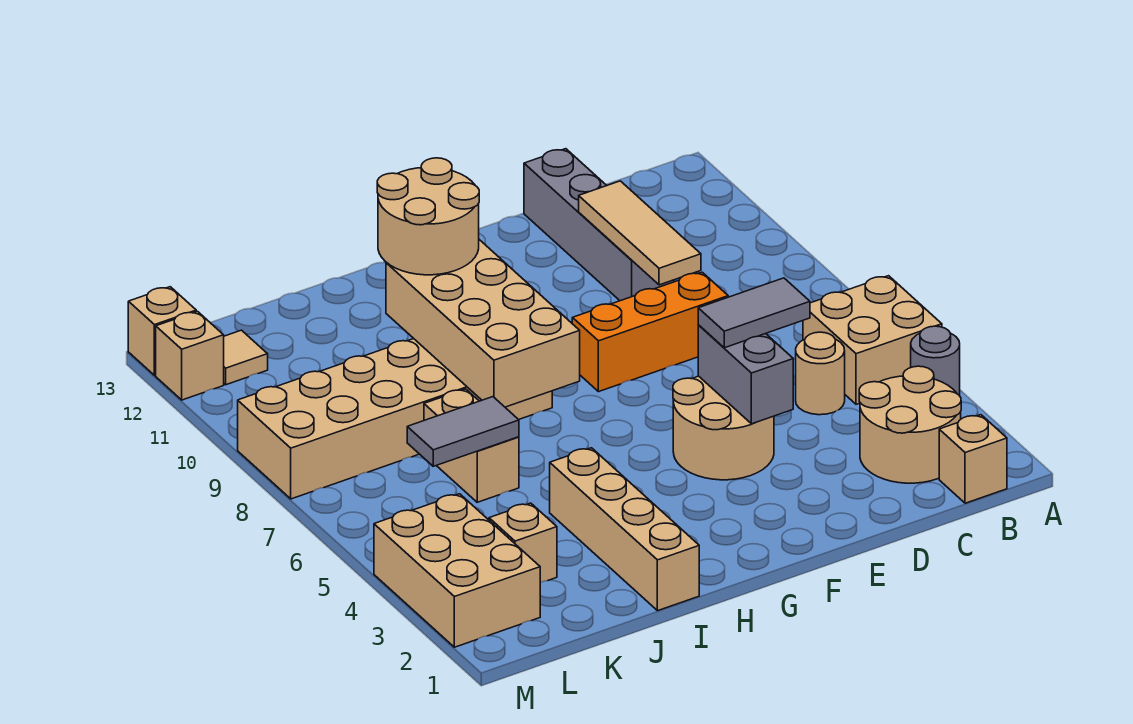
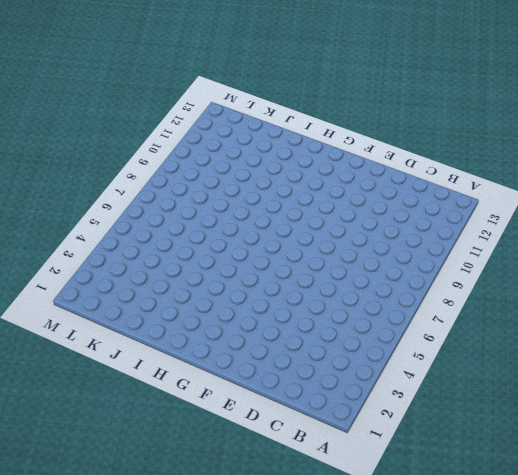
none -> grey round brick A4 level 1
none -> tan brick A5:B6 level 1
none -> tan brick B1 level 1

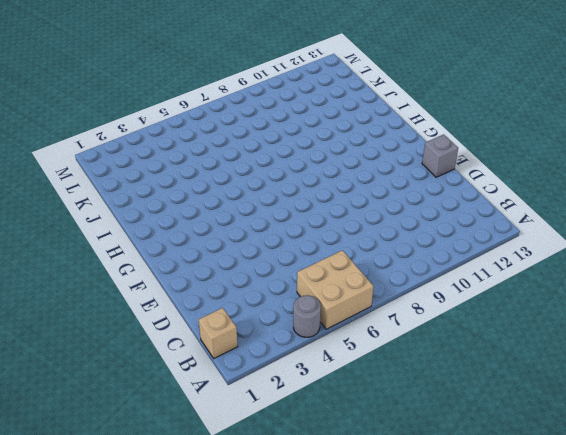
grey brick E13 level 1 -> none
none -> tan round brick B2:C3 level 1
none -> tan round brick C5 level 1
none -> orange brick D8:F8 level 1

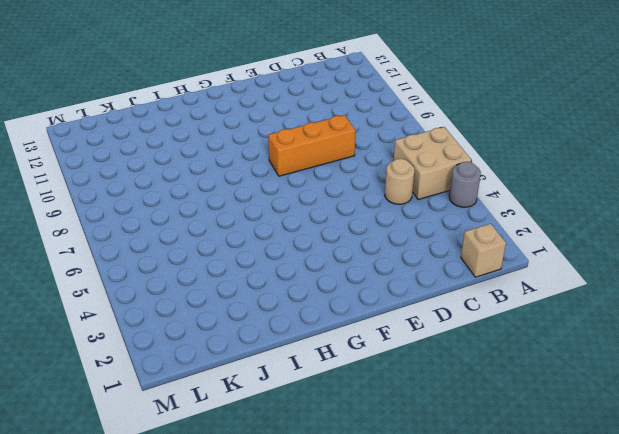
none -> tan round brick B2:C3 level 1
none -> grey brick D10:D13 level 1
none -> tan round brick E4:F5 level 1

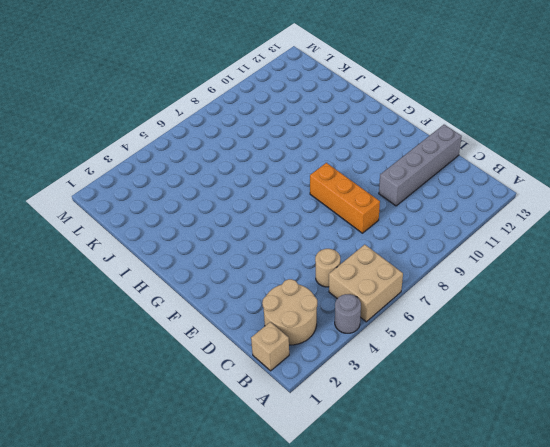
none -> tan round brick E4:F5 level 1
none -> tan brick H8:M9 level 1
none -> tan brick I1:I4 level 1

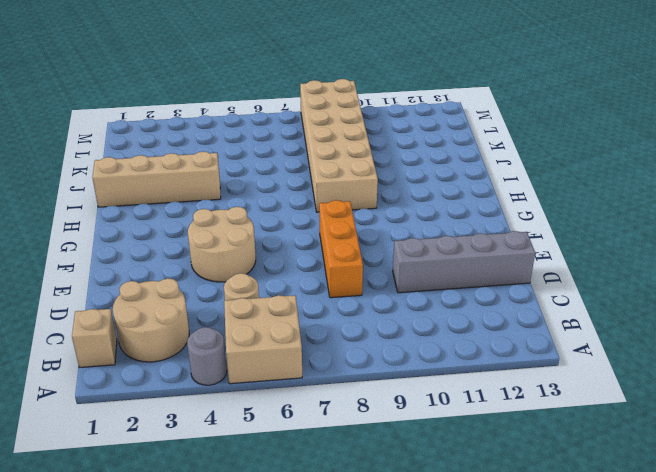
none -> tan brick J6:J7 level 1
none -> tan brick K3 level 1
none -> tan brick L2:M4 level 1

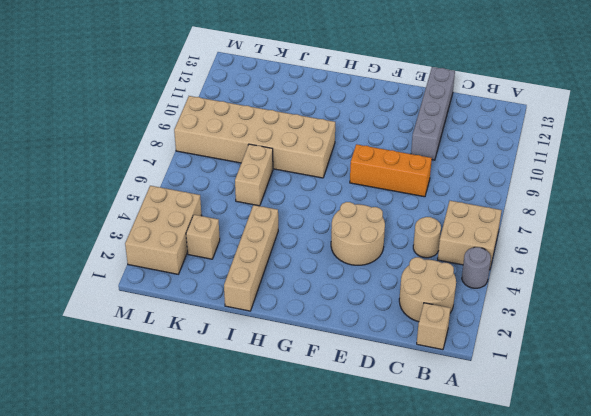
none -> tan tile L12 level 1
none -> tan brick M12 level 1
none -> tan brick M13 level 1

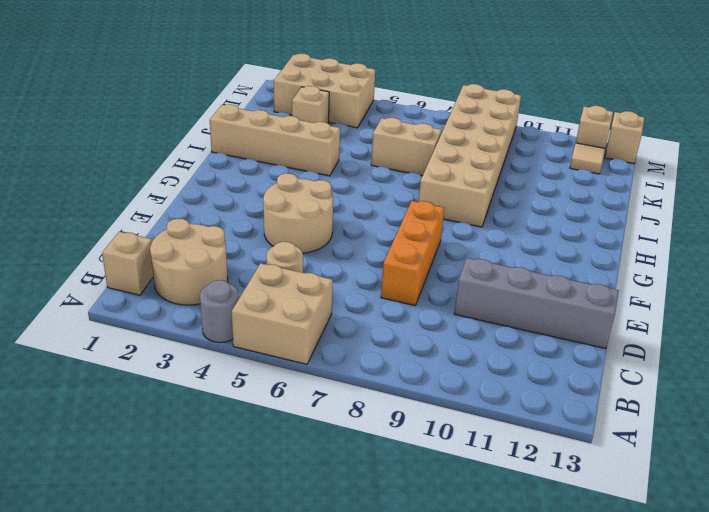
none -> tan tile D9:D11 level 2
none -> grey brick E4:E5 level 2
none -> tan brick H7:I10 level 2

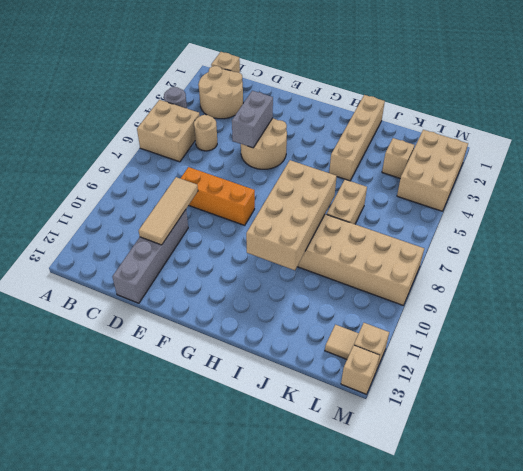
none -> grey tile J6:K6 level 2
none -> grey tile D5:E5 level 3
none -> tan round brick H10:I11 level 3

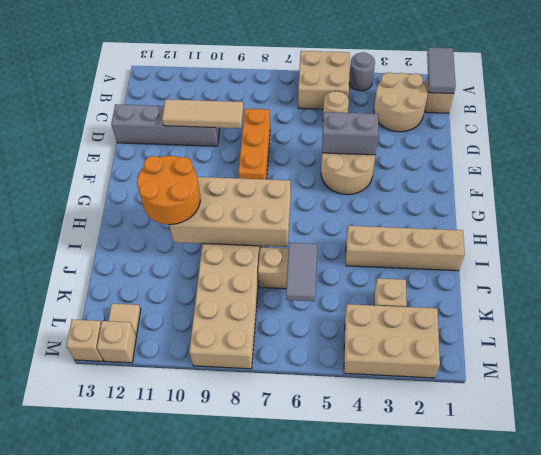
grey tile A1:B1 level 2 -> grey tile D5:E5 level 3
orange round brick H10:I11 level 3 -> tan round brick H10:I11 level 3

